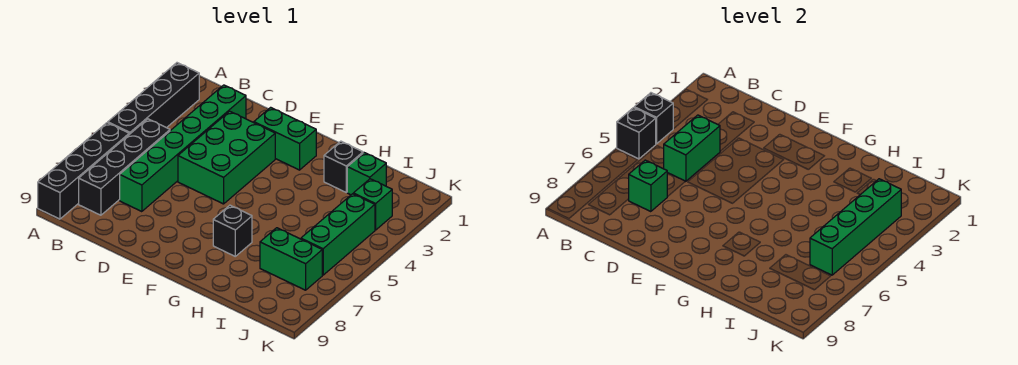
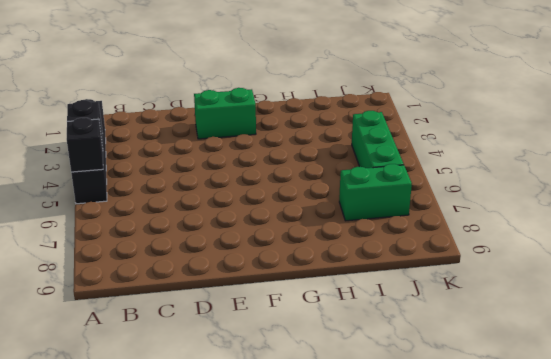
none -> black brick A6:A9 level 1
none -> black brick B5:B8 level 1
none -> green brick C2:C7 level 1

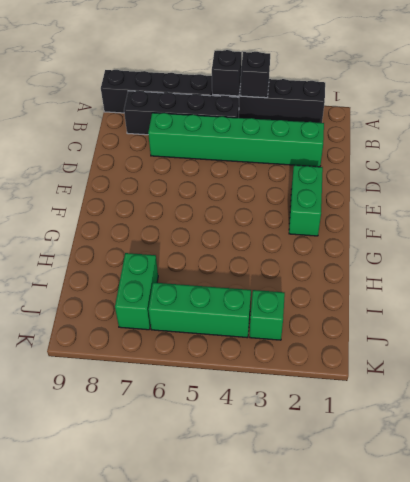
none -> green brick D3:E5 level 1
none -> black brick G7 level 1
none -> black brick H2 level 1

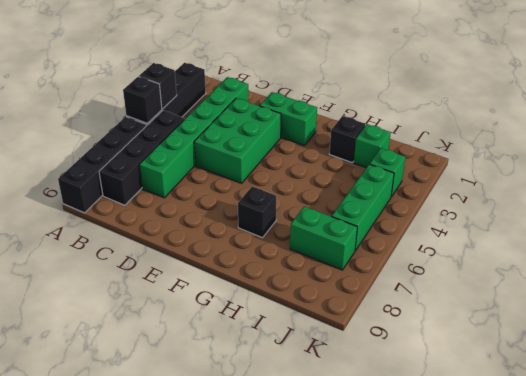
none -> green brick C4:C5 level 2
none -> green brick C7 level 2
none -> green brick J3:J6 level 2

